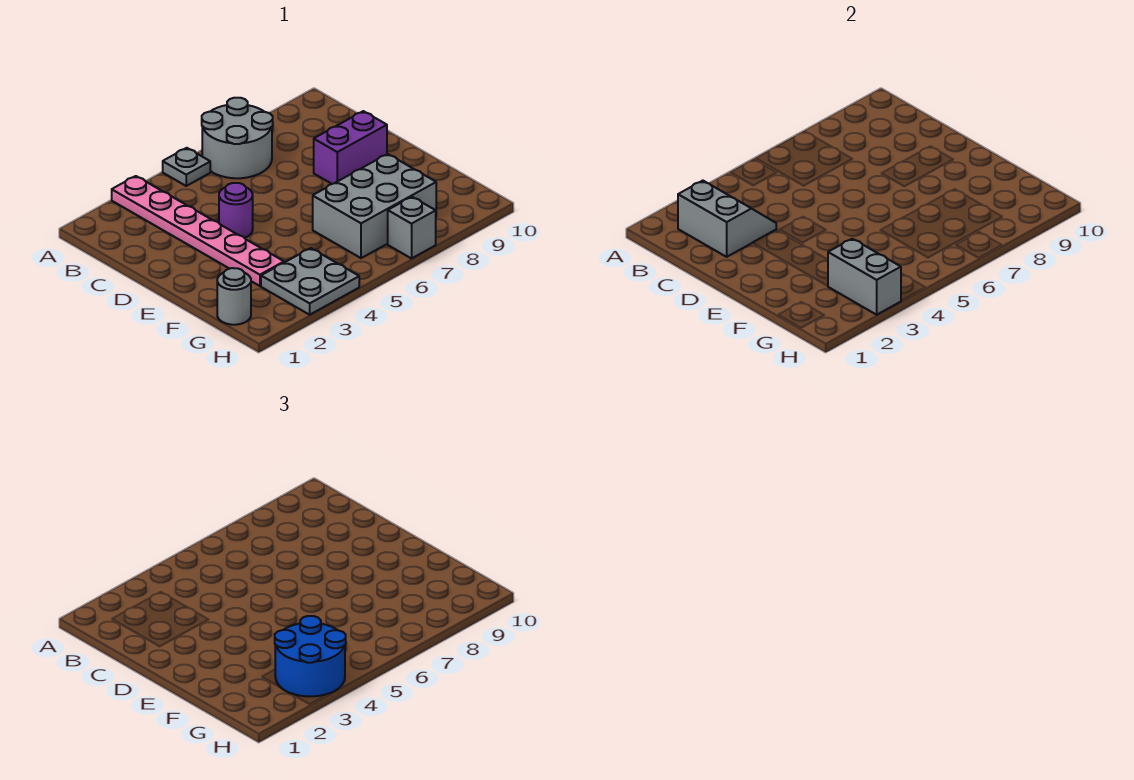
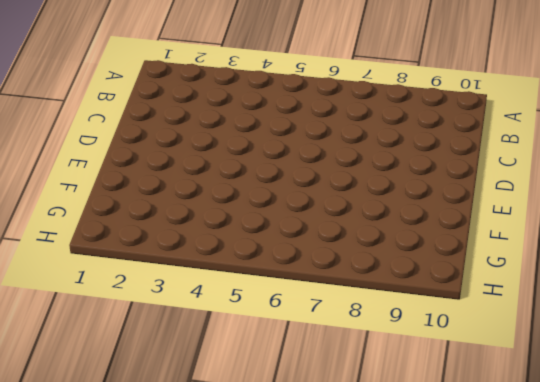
none -> pink plate A3:F3 level 1
none -> grey plate A5 level 1
none -> grey round brick A6:B7 level 1

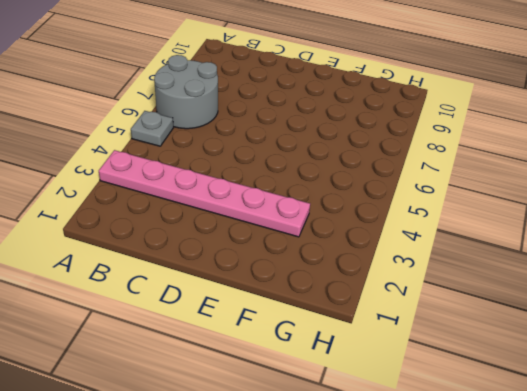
none -> purple round brick D4 level 1
none -> purple brick D8:D9 level 1
none -> grey brick F6:G8 level 1

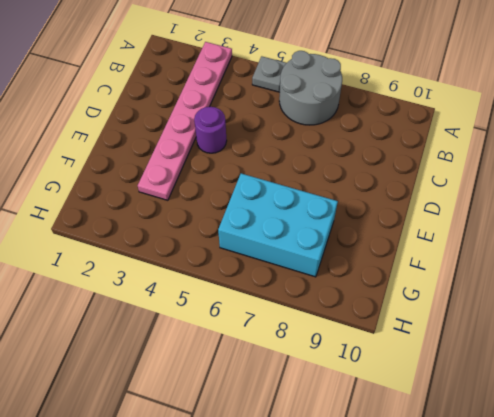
cyan brick F6:G8 level 1 -> grey brick F6:G8 level 1
none -> purple brick D8:D9 level 1
none -> grey round brick G1 level 1
none -> grey plate G3:H4 level 1

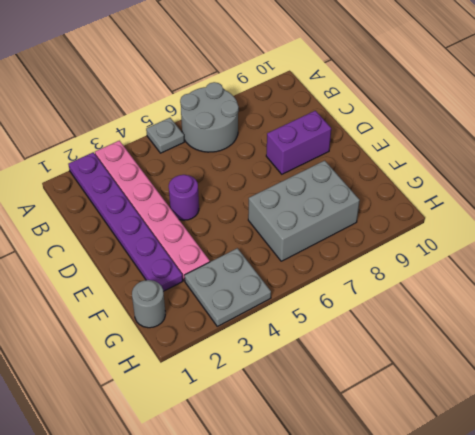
purple plate A2:F2 level 1 -> none
none -> grey brick H7 level 1
none -> grey slope B2:C3 level 2 top 2
none -> grey brick G3:H3 level 2

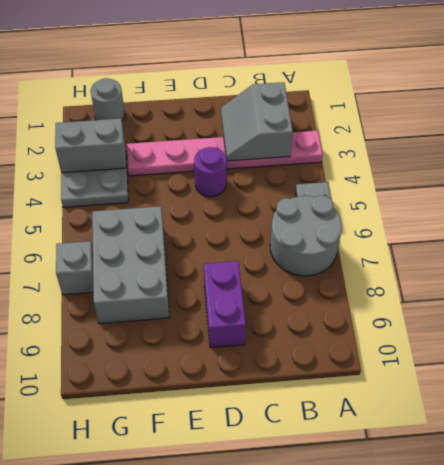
grey slope B2:C3 level 2 top B -> grey slope B2:C3 level 2 top 2
none -> blue round brick G3:H4 level 3

